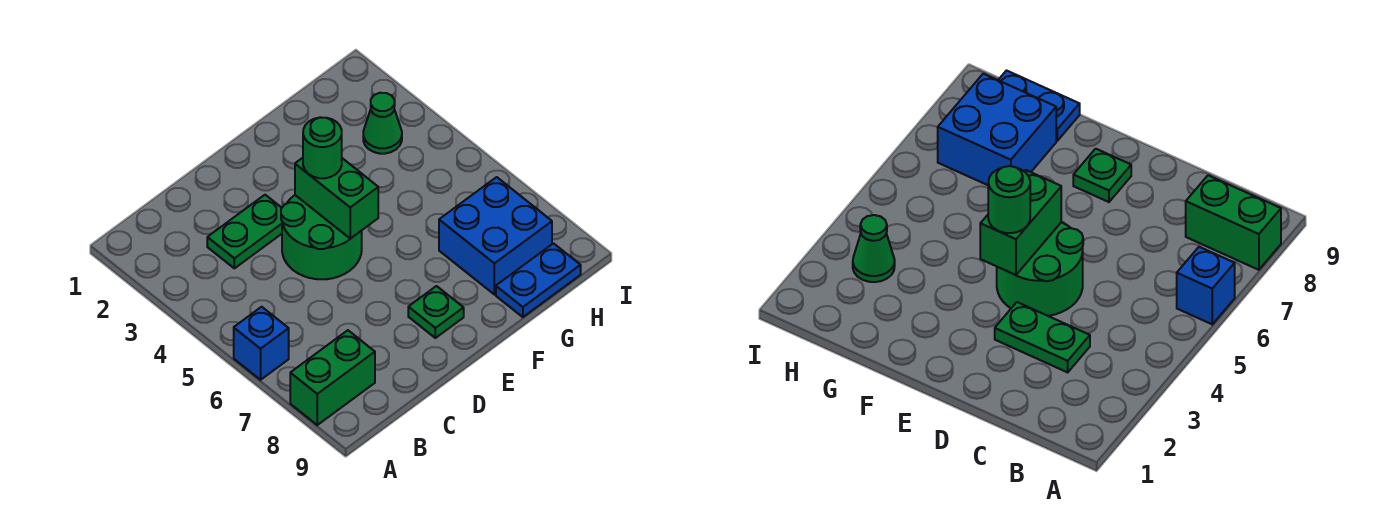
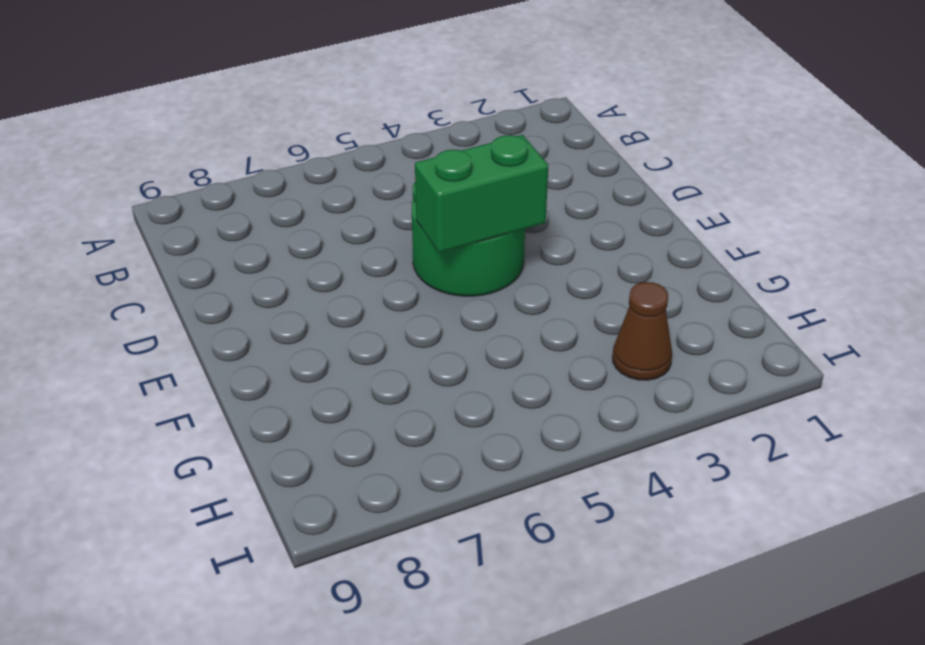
brown cone H3 level 1 -> green cone H3 level 1
none -> blue brick A6 level 1
none -> green brick A8:B8 level 1

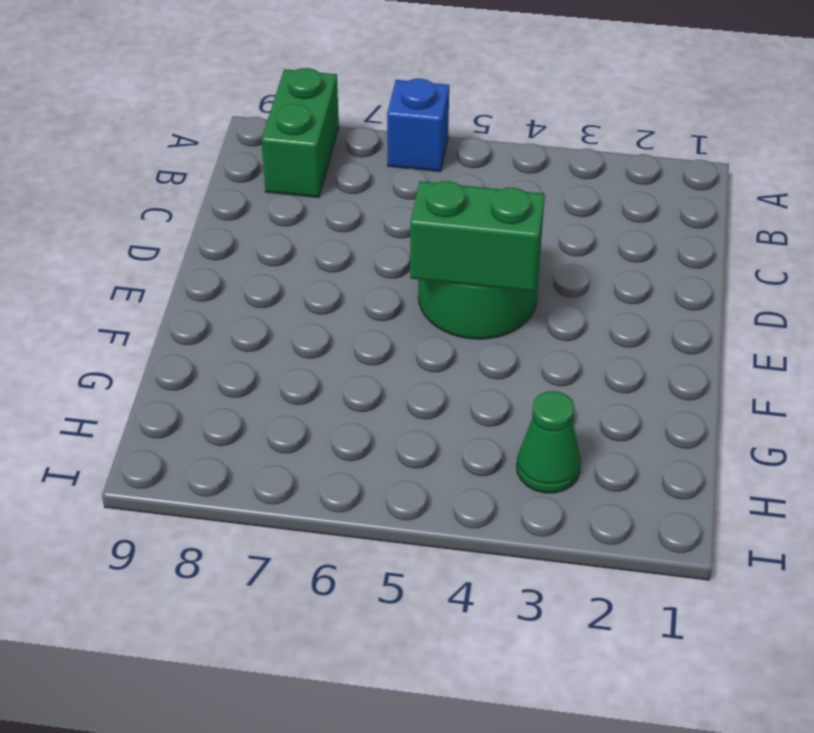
none -> green plate C3:D3 level 1
none -> green plate E8 level 1

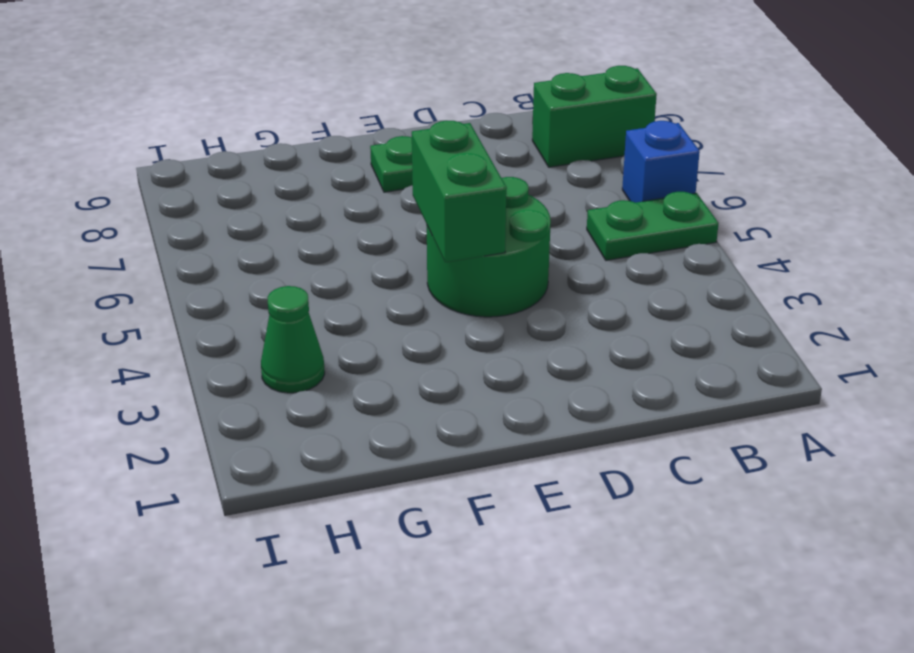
green plate A5:B5 level 1 -> green plate C3:D3 level 1
none -> blue brick G7:H8 level 1
none -> blue plate G9:H9 level 1

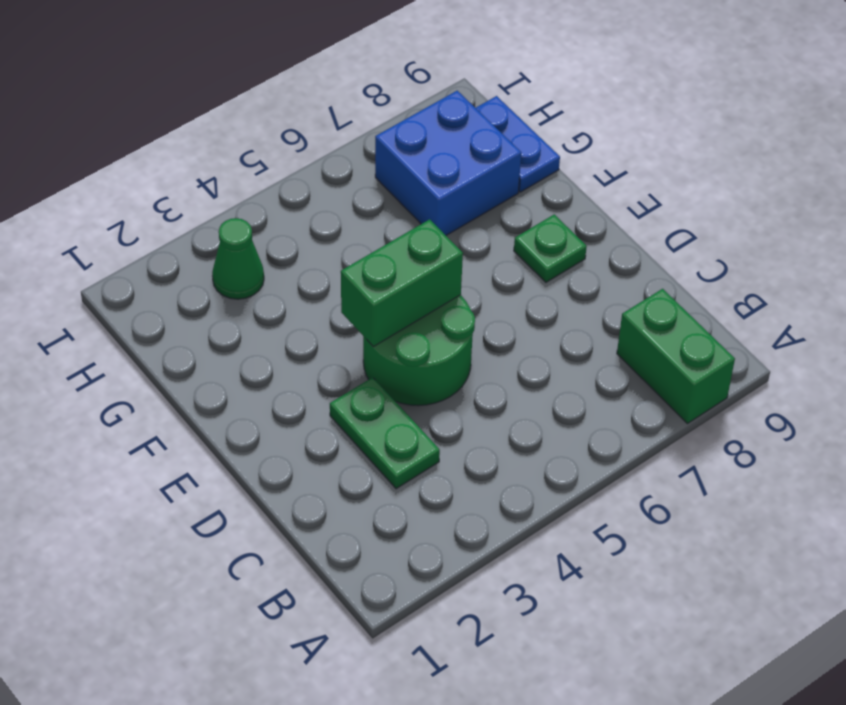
none -> blue brick A6 level 1
none -> green round brick E4 level 3

